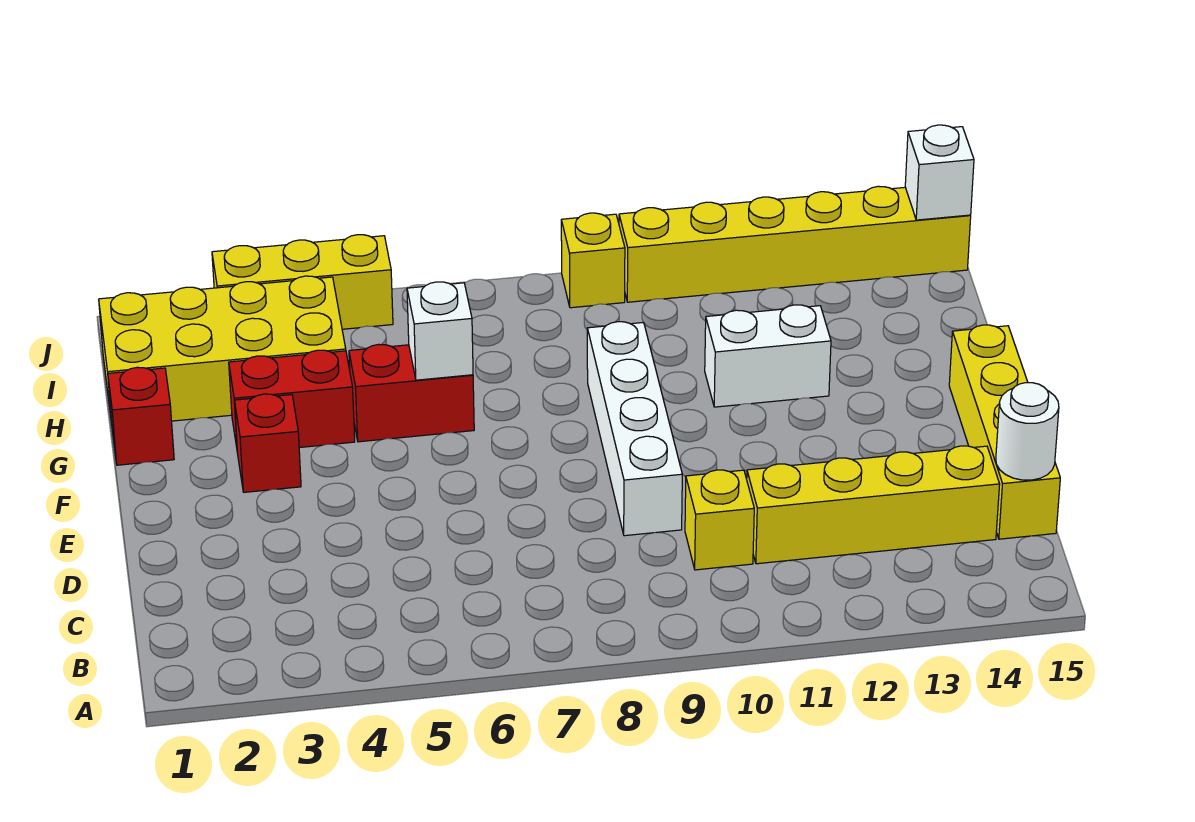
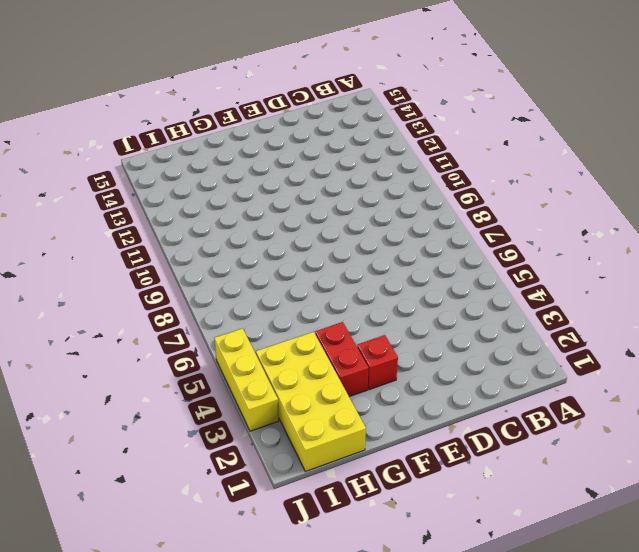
none -> yellow brick C10 level 1
none -> yellow brick C11:C14 level 1
none -> yellow brick C15:F15 level 1

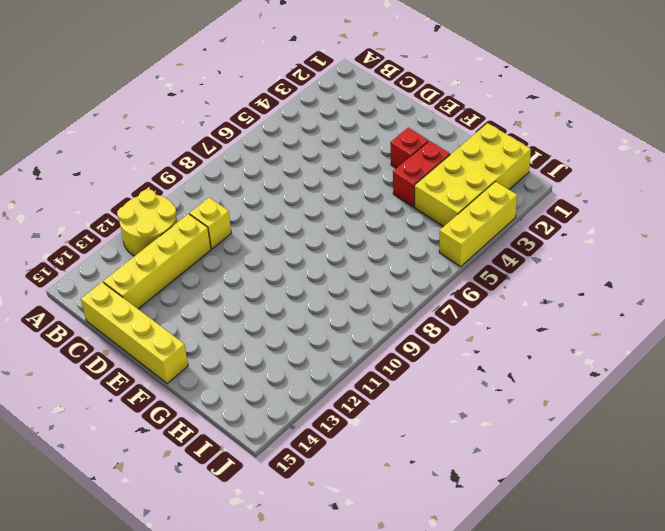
yellow round brick A11:B12 level 1 -> none
none -> white brick D9:G9 level 1
none -> red brick G1 level 1
none -> red brick G5:G6 level 1

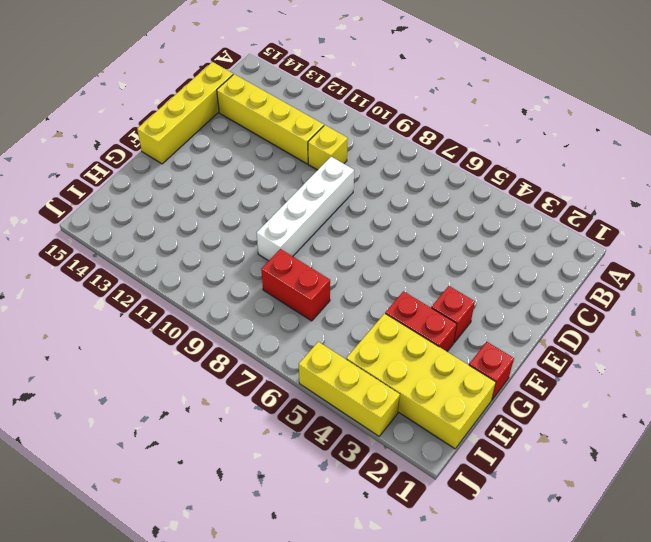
red brick H7:H8 level 1 -> red brick G5:G6 level 1
none -> white brick G11:G12 level 1
none -> yellow brick J9 level 1
none -> yellow brick J10:J15 level 1

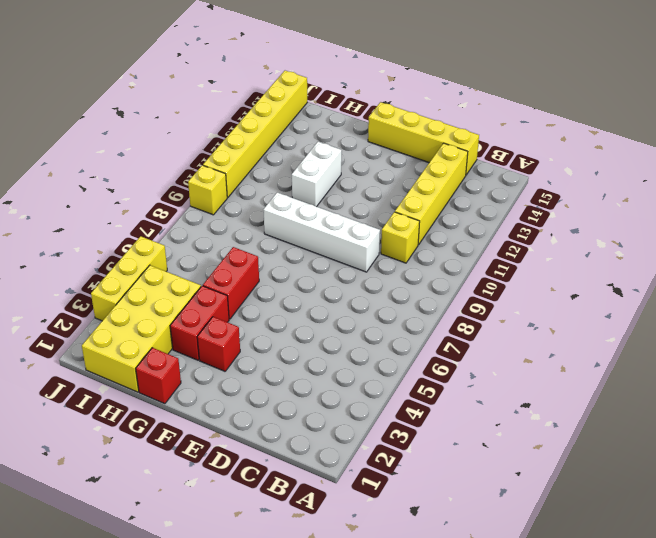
none -> white round brick C15 level 2
none -> white brick G6 level 2
none -> white brick J15 level 2

